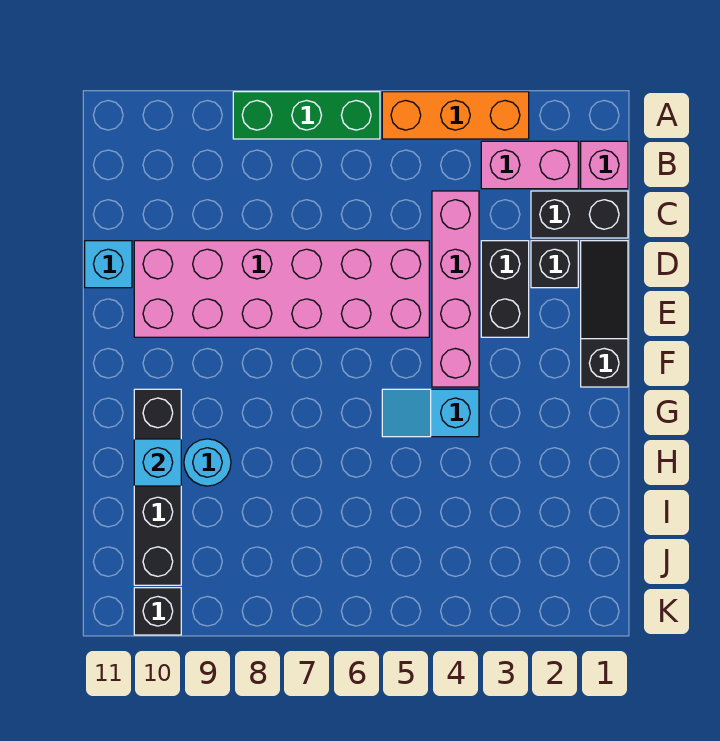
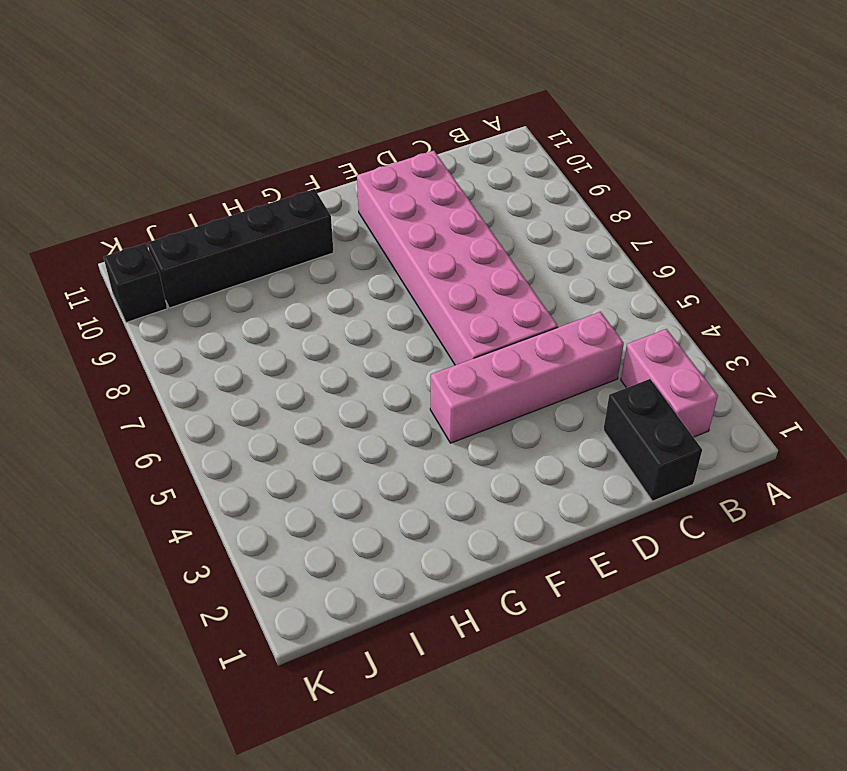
none -> orange brick A3:A5 level 1
none -> green brick A6:A8 level 1
none -> pink brick B1 level 1

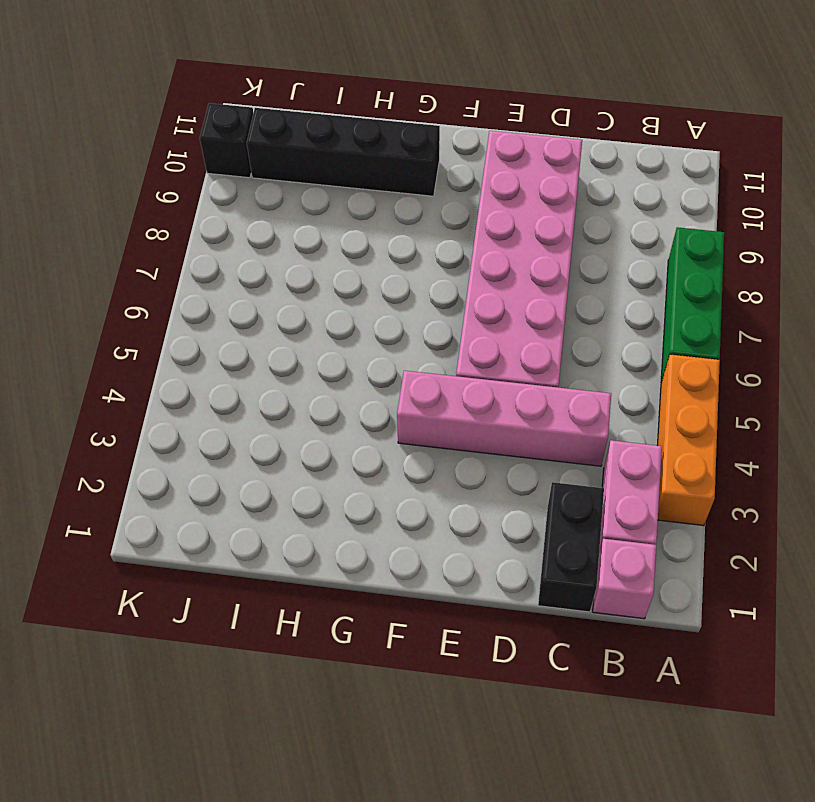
none -> black slope D1:F1 level 1 top F
none -> black brick D2 level 1
none -> black brick D3:E3 level 1

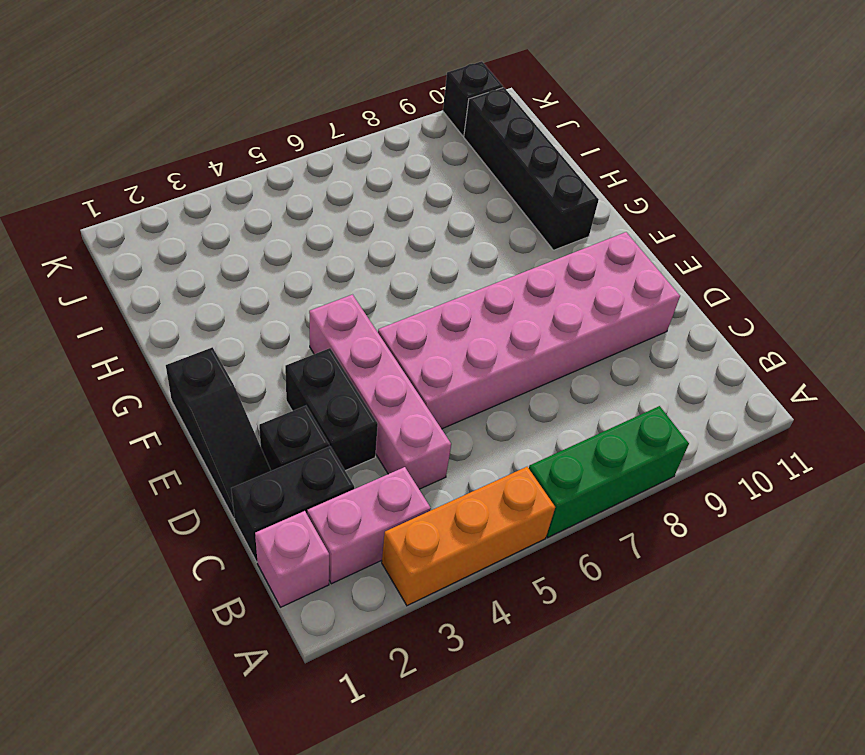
none -> cyan brick D11 level 1
none -> cyan slope G4:G5 level 1 top 4
none -> cyan round brick H9 level 1

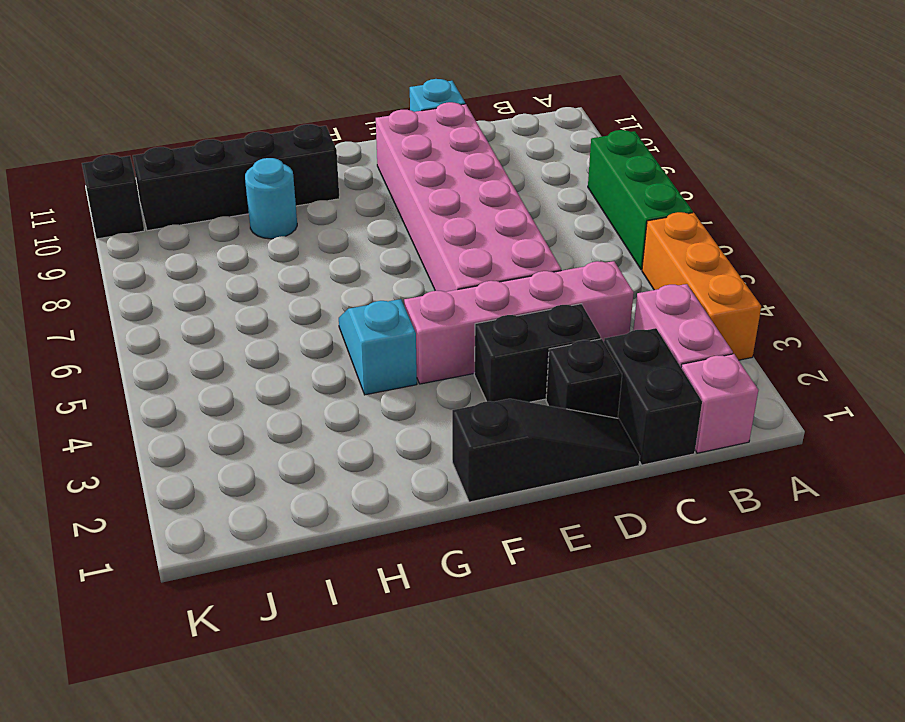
none -> cyan brick H10 level 2

